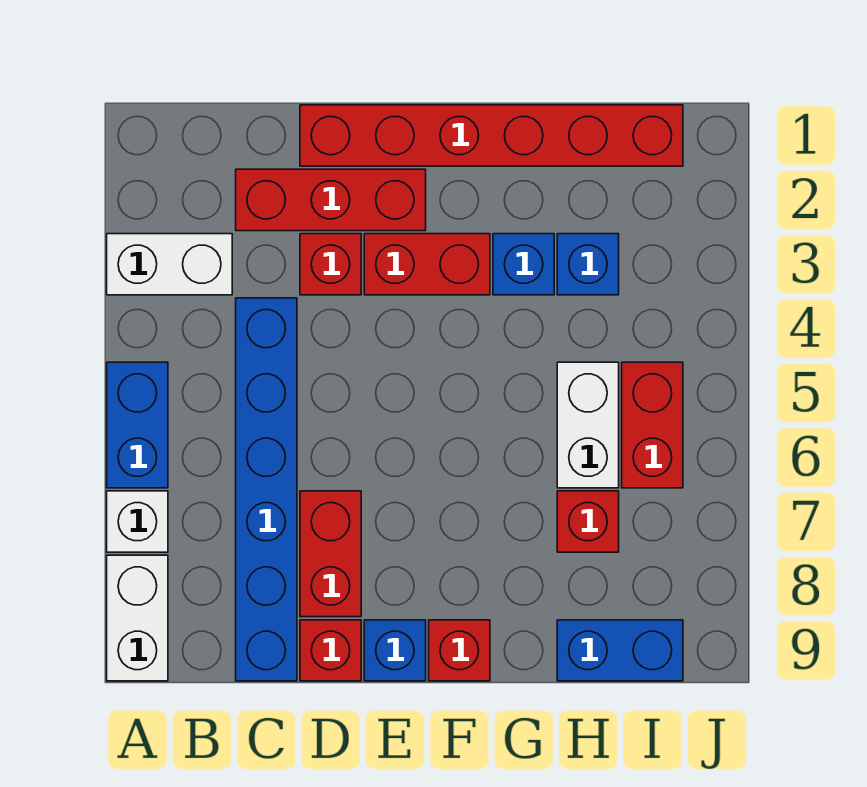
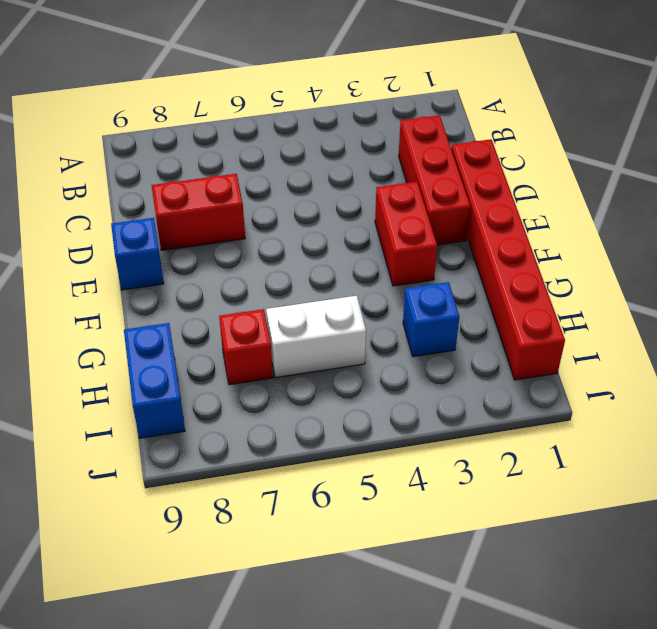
none -> white brick A3:B3 level 1
none -> blue brick A5:A6 level 1
none -> white brick A7 level 1

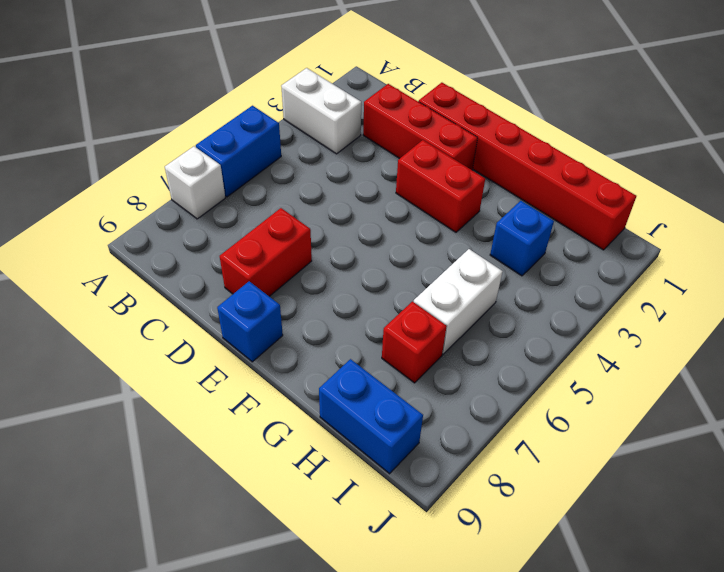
none -> white brick A8:A9 level 1
none -> blue brick C4:C9 level 1
none -> red brick D3 level 1

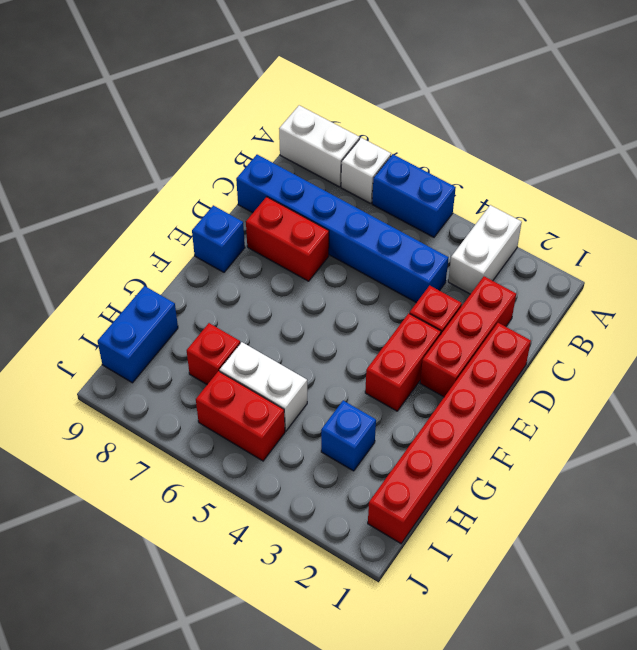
none -> red brick D9 level 1
none -> red brick F9 level 1
none -> blue brick G3 level 1

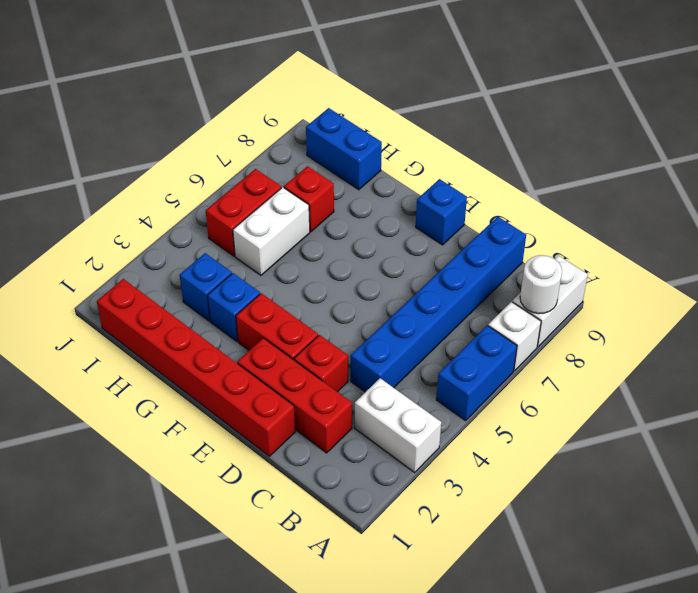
white round brick A8 level 2 -> none
none -> red brick D7:D8 level 1
none -> red brick D9 level 1
none -> red brick F9 level 1

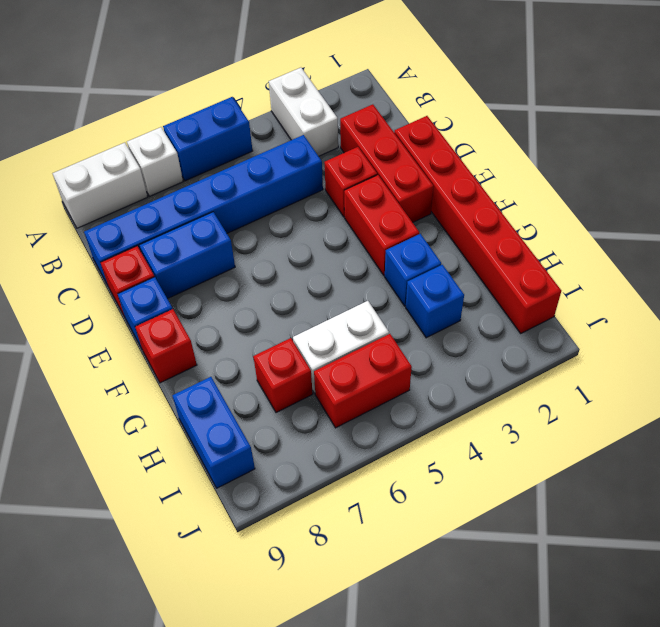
blue brick D7:D8 level 1 -> red brick D7:D8 level 1

